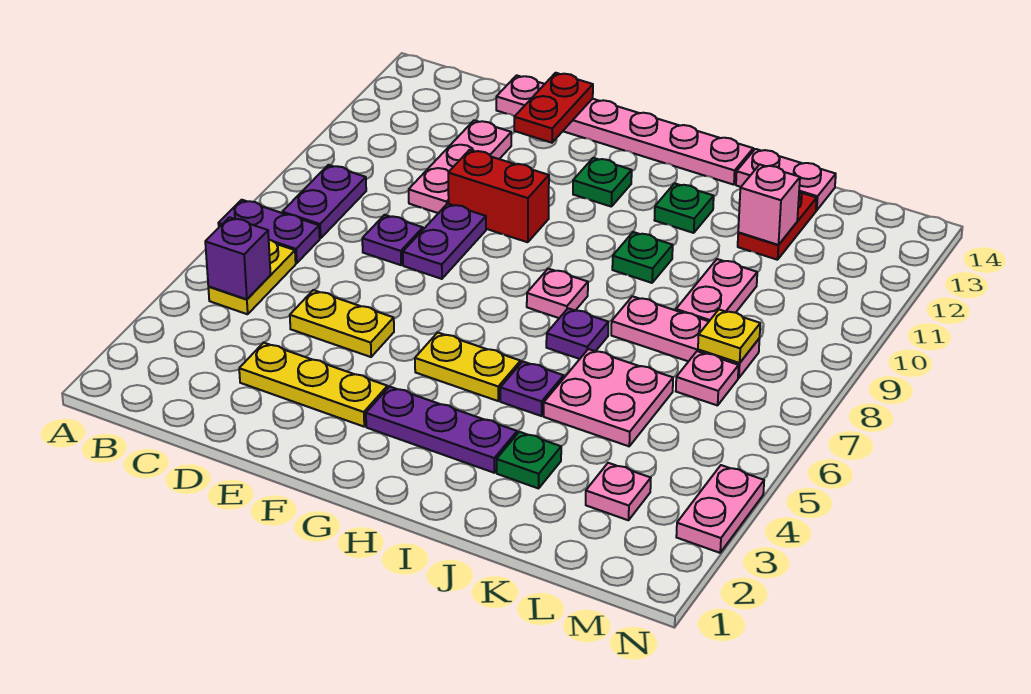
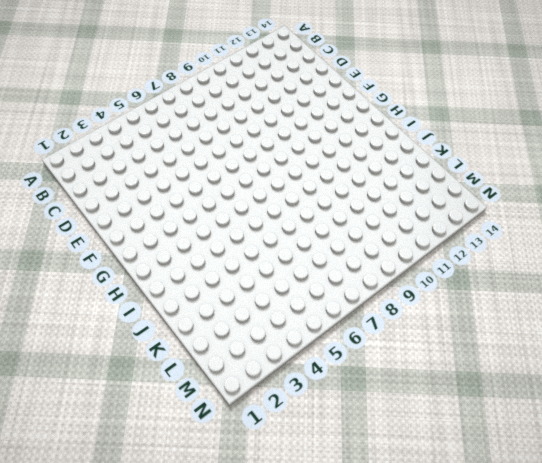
none -> purple plate A7:B7 level 1
none -> yellow plate B5:B6 level 1
none -> purple plate B8:B9 level 1
none -> yellow plate D3:F3 level 1

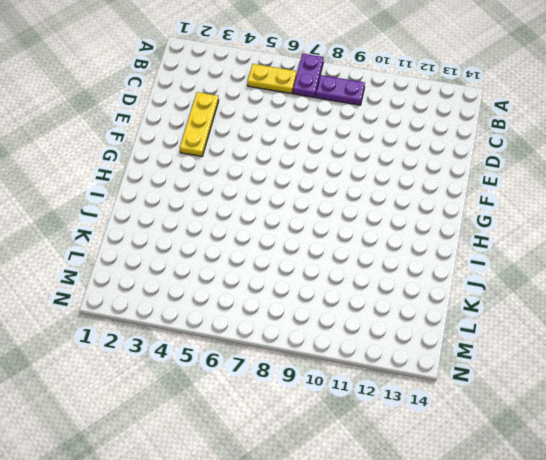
none -> yellow plate D5:E5 level 1
none -> purple plate D8 level 1
none -> pink plate D10:D12 level 1
none -> pink plate D14:I14 level 1

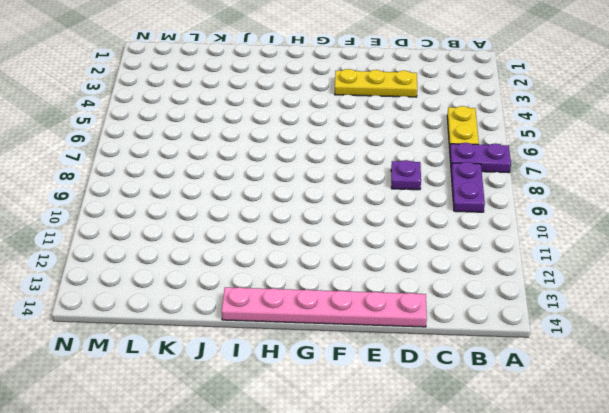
none -> yellow plate D5:E5 level 1
none -> pink plate D10:D12 level 1
none -> purple plate E8:E9 level 1
none -> red brick E10:F10 level 1

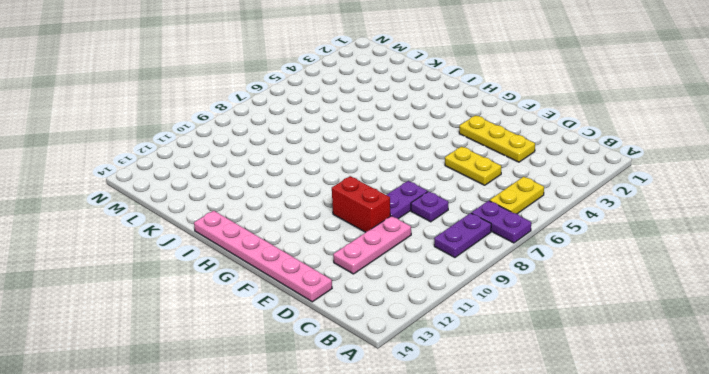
none -> purple plate G3:I3 level 1
none -> yellow plate G5:H5 level 1
none -> green plate G12 level 1
none -> pink plate H8 level 1

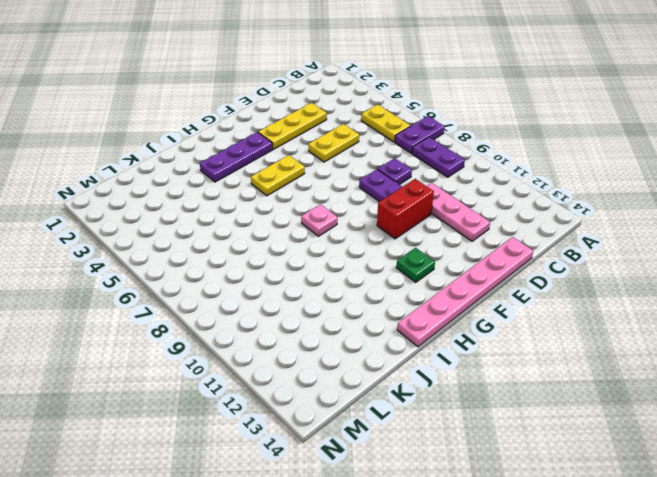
none -> purple plate I5 level 1
none -> purple plate I7 level 1
none -> green plate I10 level 1
none -> green plate I12 level 1

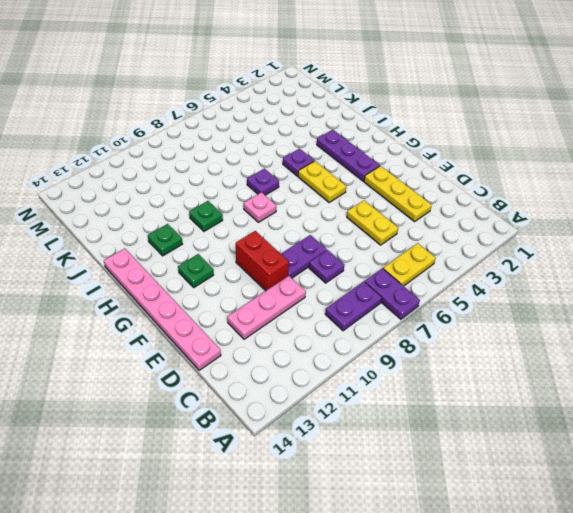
none -> green plate J3 level 1
none -> pink plate J5:K6 level 1
none -> pink plate J8:L8 level 1
none -> pink plate J14:K14 level 1

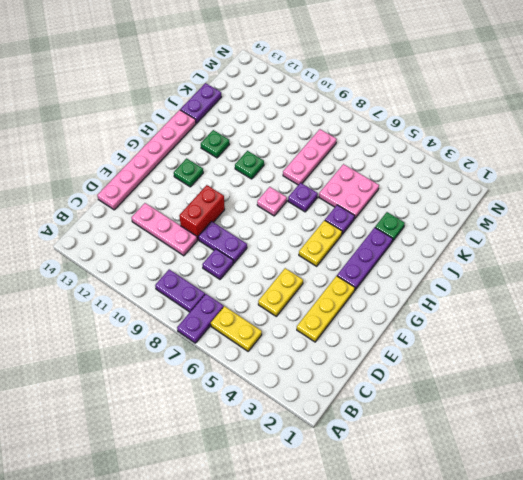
purple plate J14:K14 level 1 -> pink plate J14:K14 level 1
none -> pink plate K9:K10 level 1
none -> red plate K12:K13 level 1
none -> pink plate L3 level 1
none -> pink plate L7 level 1

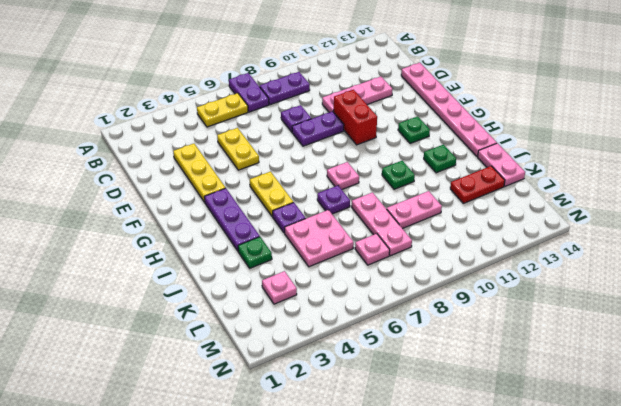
none -> pink plate N3:N4 level 1
none -> purple brick B5 level 2
none -> red plate E13:E14 level 2
none -> pink brick K12 level 2

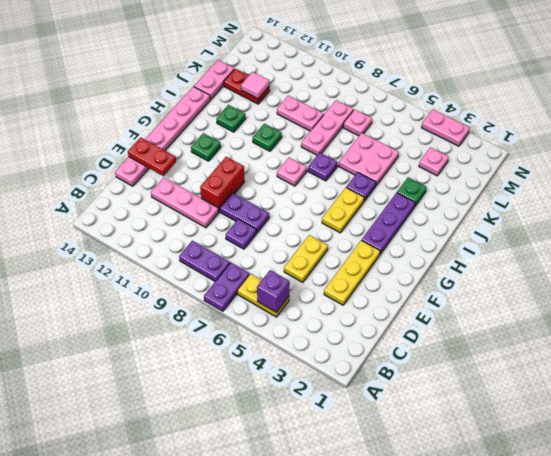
pink tile K12 level 2 -> pink brick K12 level 2
none -> yellow plate L8 level 2

